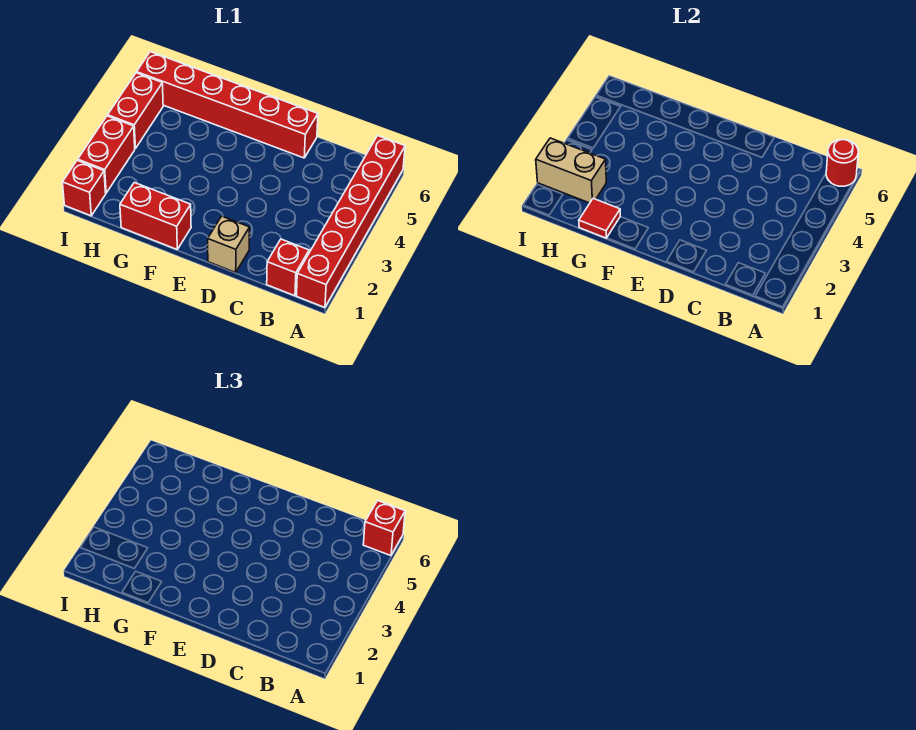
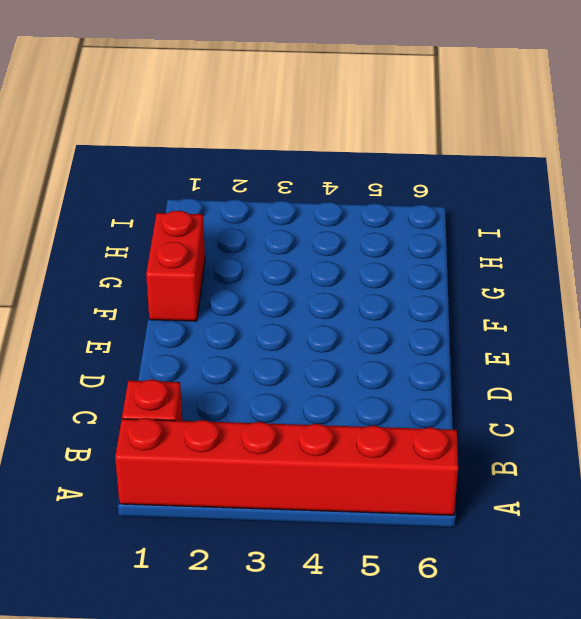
none -> tan brick D1 level 1
none -> red brick D6:I6 level 1
none -> red brick I1 level 1

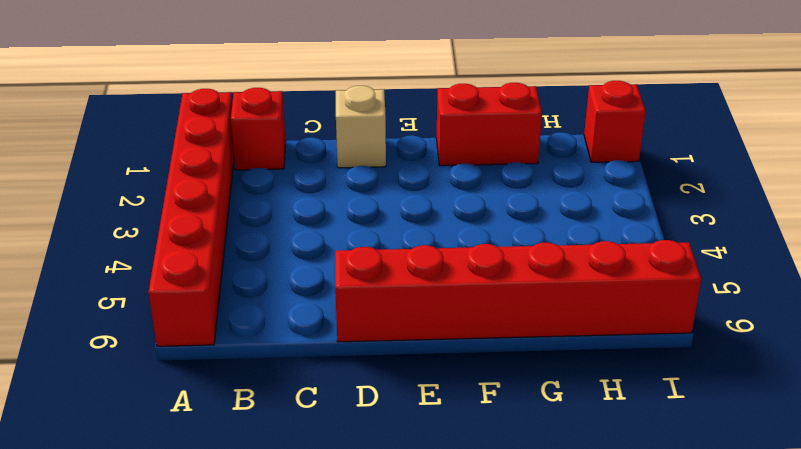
none -> red brick I2:I3 level 1
none -> red brick I4:I5 level 1
none -> red round brick A6 level 2

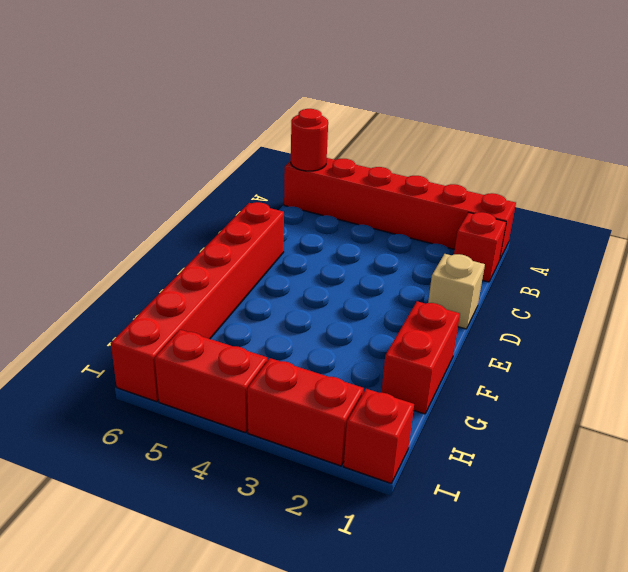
none -> red tile G1 level 2
none -> tan brick H2:I2 level 2
none -> red brick A6 level 3

